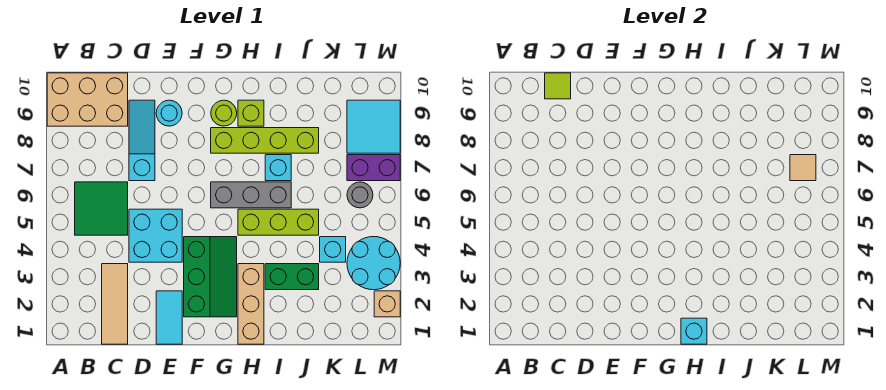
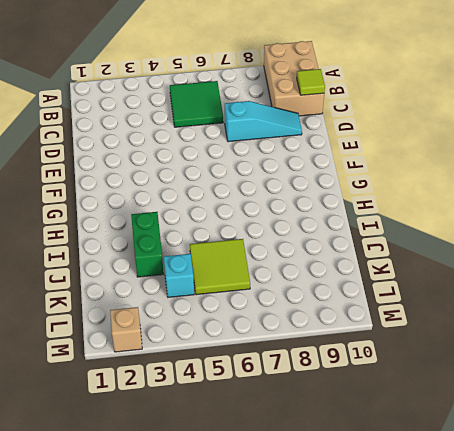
lime tile J5:K6 level 1 -> lime brick H5:J5 level 1
none -> tan tile C1:C3 level 1
none -> cyan brick D4:E5 level 1
none -> cyan tile E1:E2 level 1

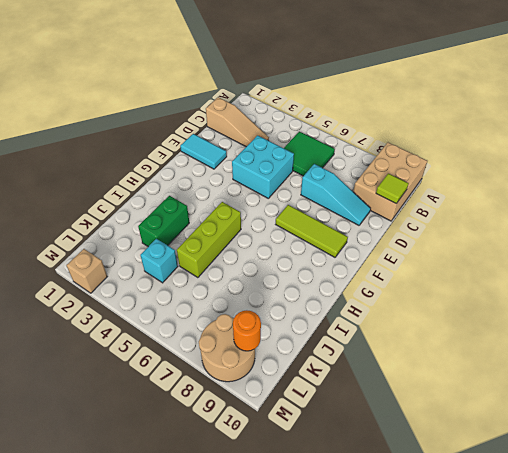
tan slope C1:C3 level 1 top 1 -> tan tile C1:C3 level 1
lime tile F7:F9 level 1 -> none
tan round brick L8:M9 level 1 -> cyan tile L8:M9 level 1
orange round brick L9 level 2 -> none
none -> cyan round brick E9 level 1
none -> green slope F2:G4 level 1 top F
none -> grey brick G6:I6 level 1

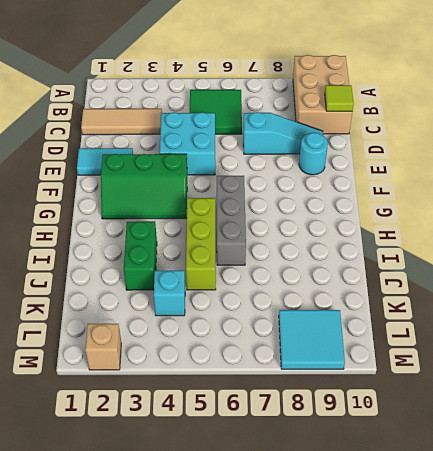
none -> lime brick G8:J8 level 1
none -> lime round brick G9 level 1
none -> tan brick H1:H3 level 1

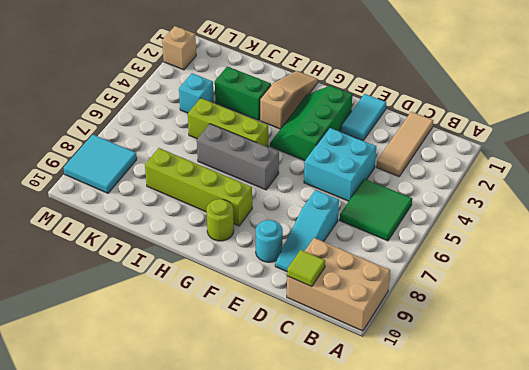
tan slope H1:H3 level 1 top 3 -> tan brick H1:H3 level 1
none -> lime brick H9 level 1
none -> cyan brick I7 level 1
none -> cyan round brick L3:M4 level 1

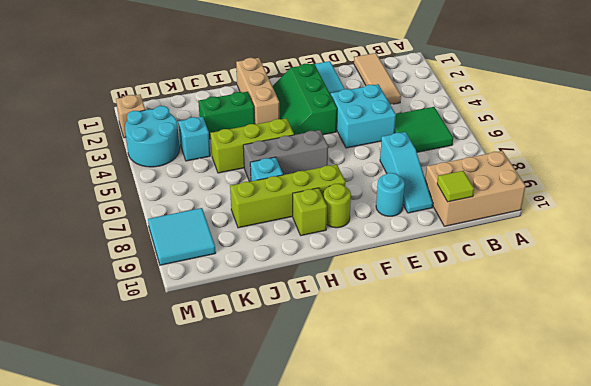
none -> grey round brick L6 level 1
none -> purple brick L7:M7 level 1
none -> cyan brick H1 level 2

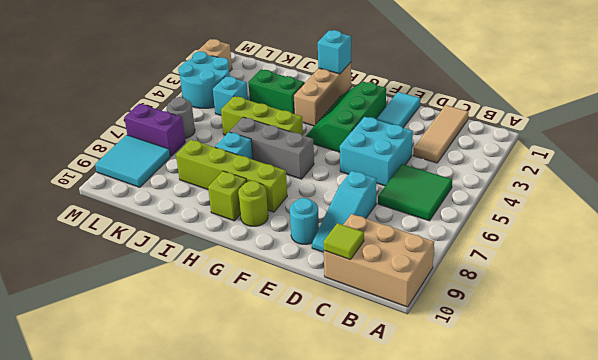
none -> tan tile L7 level 2

